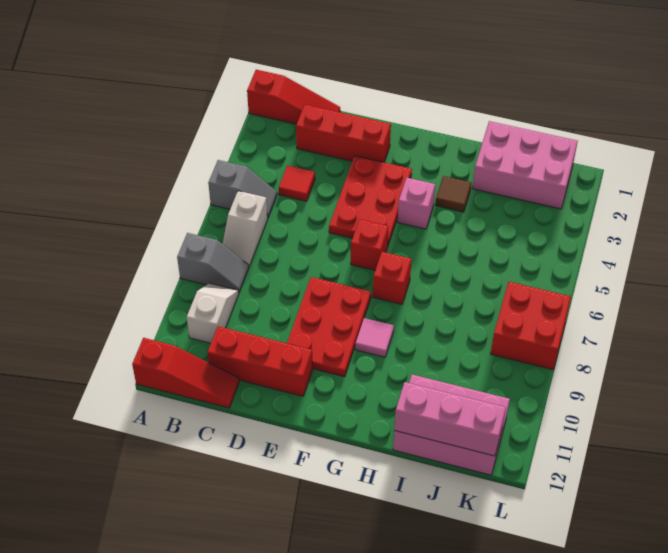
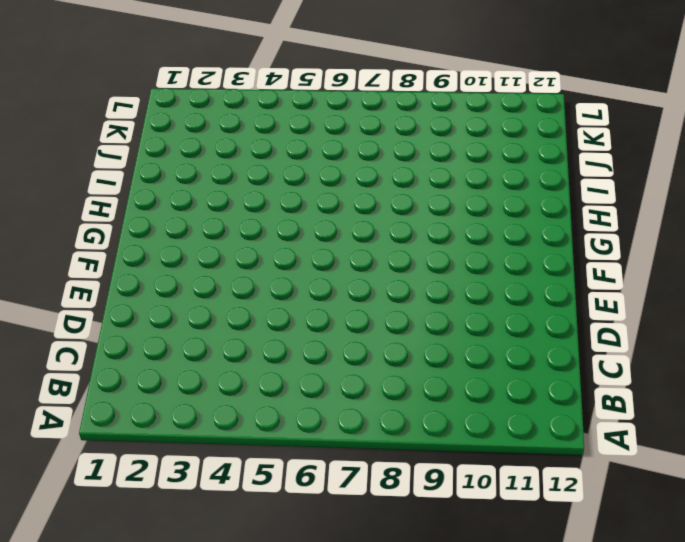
none -> red slope A1:C1 level 1 top A
none -> grey slope A5:B5 level 1 top A
none -> grey slope A8:B8 level 1 top A

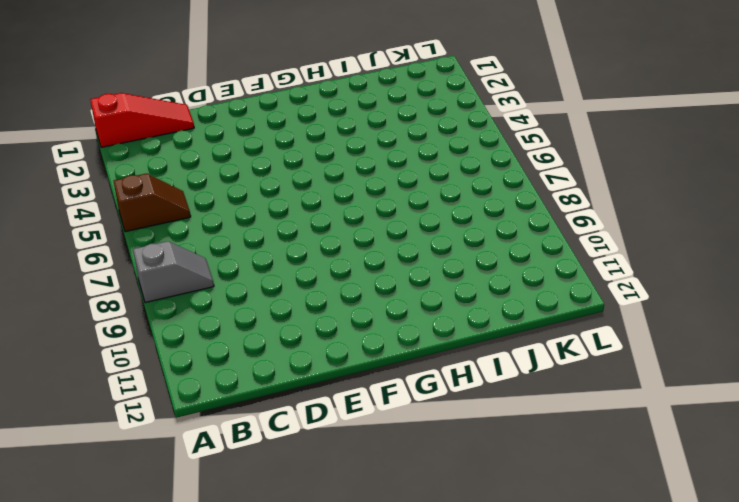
brown slope A5:B5 level 1 top A -> grey slope A5:B5 level 1 top A
none -> red slope A12:C12 level 1 top A
none -> white slope B6:B7 level 1 top 6
none -> white slope B9:B10 level 1 top 10

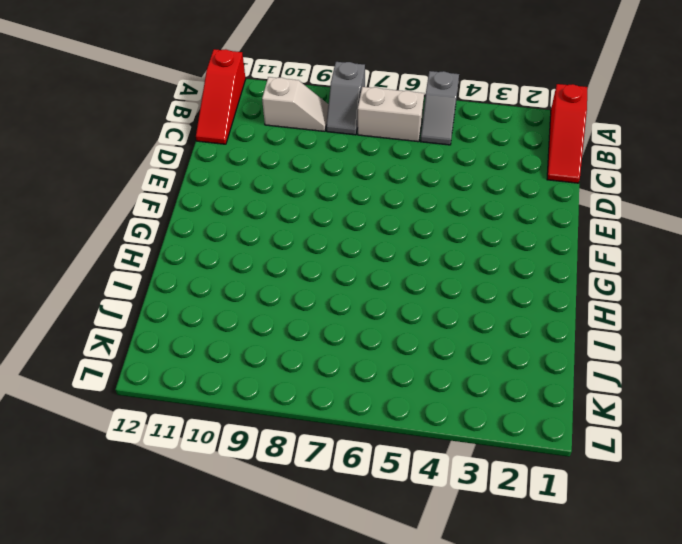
white brick B6:B7 level 1 -> white slope B6:B7 level 1 top 6
none -> red brick C2:E2 level 1
none -> red tile C4 level 1
none -> red brick C11:E11 level 1

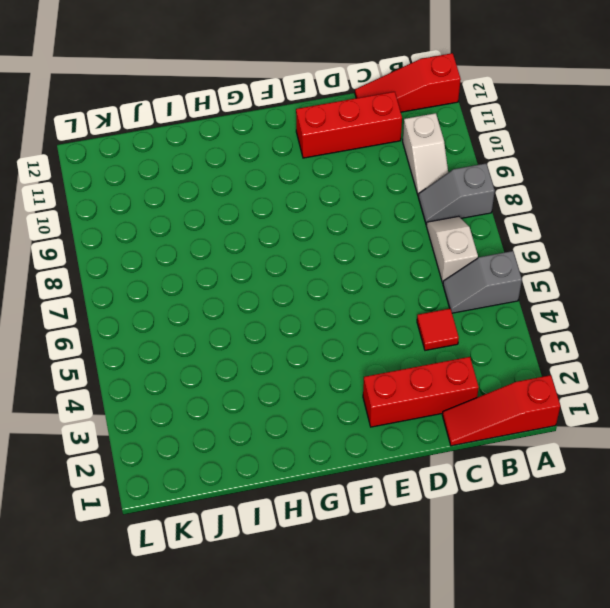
none -> red plate E3:F5 level 1
none -> red plate E8:F10 level 1
none -> red brick F6 level 1

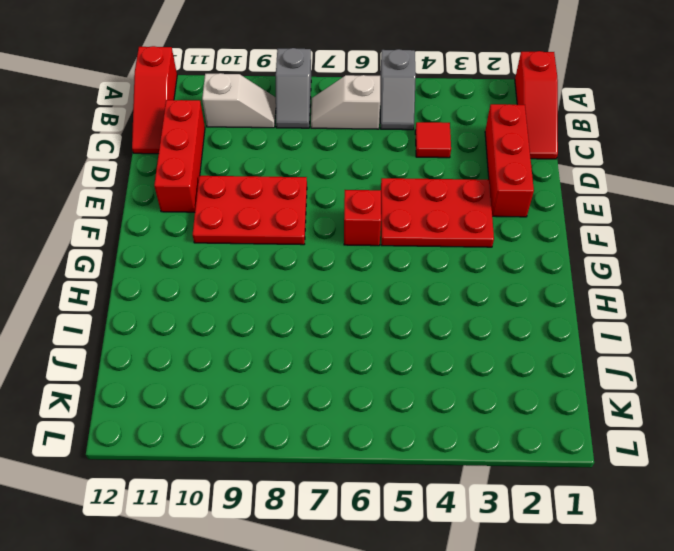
none -> pink brick G4 level 1
none -> red brick G7 level 1
none -> pink tile G9 level 1

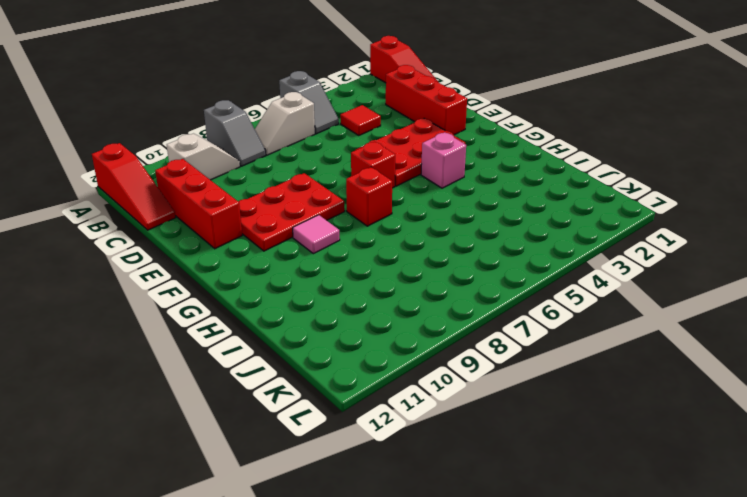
none -> brown tile H3 level 1
none -> pink brick I1:K2 level 1
none -> pink brick I11:K12 level 1

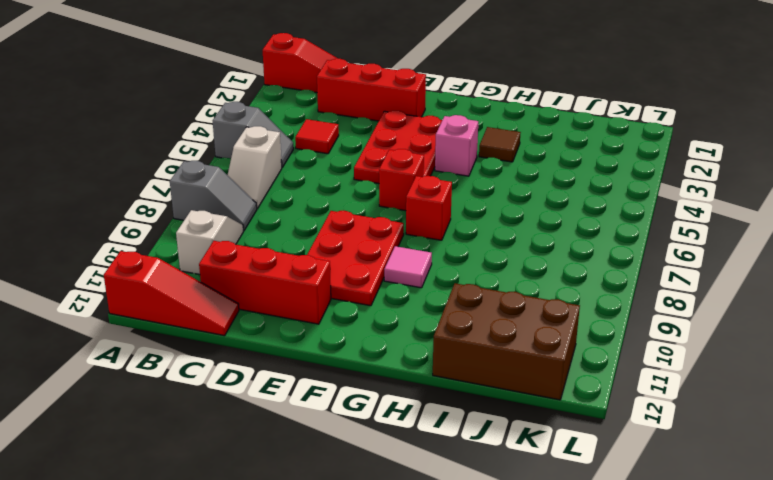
brown brick I11:K12 level 1 -> pink brick I11:K12 level 1
none -> pink brick I1:K2 level 1
none -> red brick K7:L8 level 1
none -> pink brick I12:K12 level 2

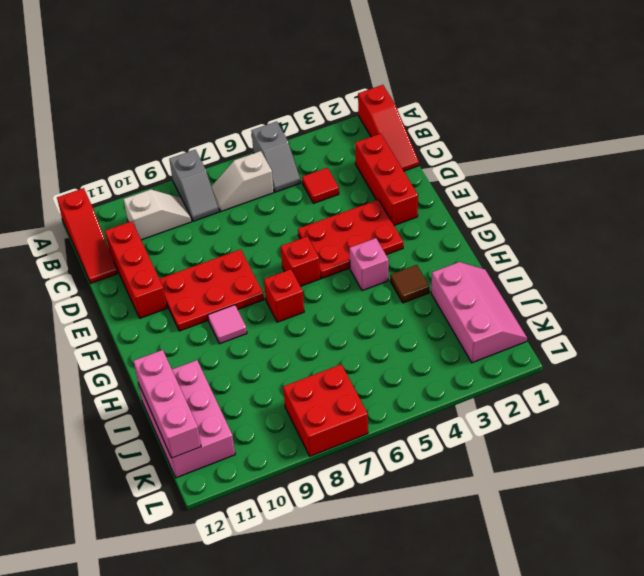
pink slope I1:K2 level 1 top 2 -> pink brick I1:K2 level 1

